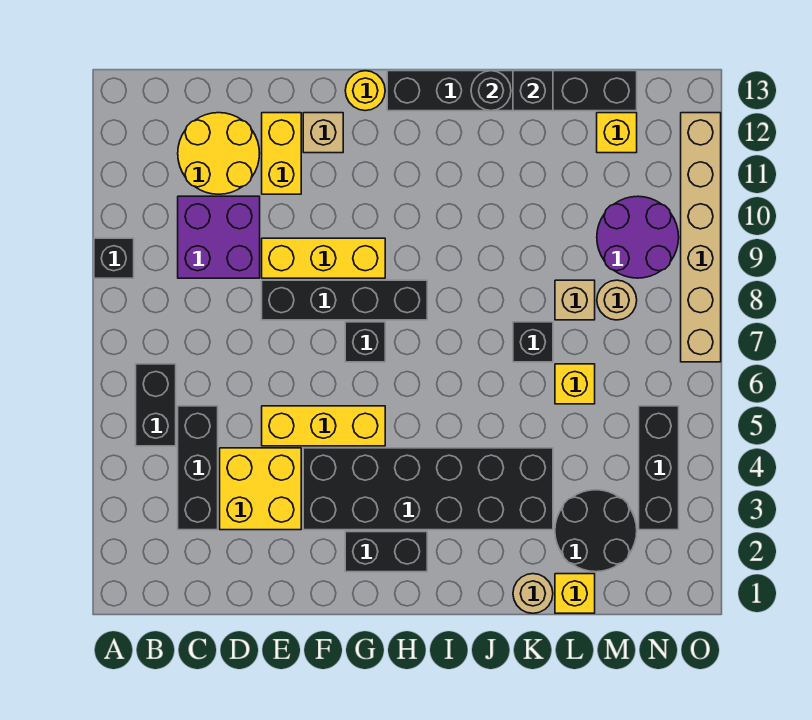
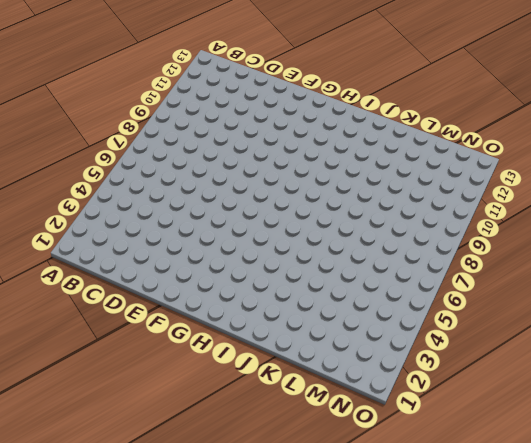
none -> black brick A9 level 1
none -> black brick B5:B6 level 1
none -> black brick C3:C5 level 1

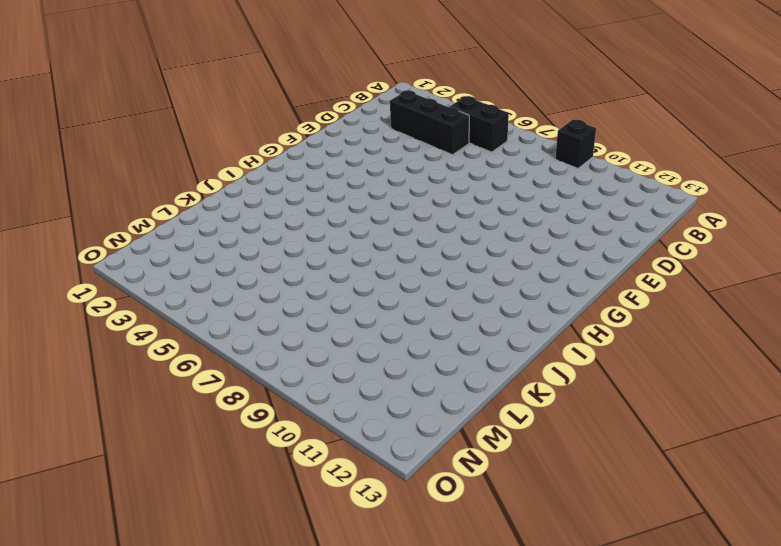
none -> purple brick C9:D10 level 1
none -> yellow round brick C11:D12 level 1
none -> yellow brick D3:E4 level 1

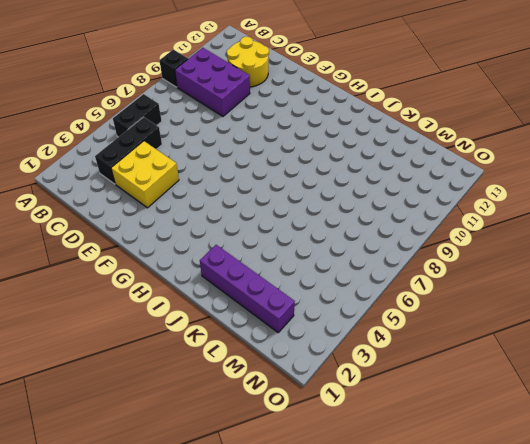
purple brick B9:D10 level 1 -> purple brick C9:D10 level 1
purple brick J2:M2 level 1 -> black round brick L2:M3 level 1
none -> yellow brick E5:G5 level 1
none -> black brick E8:H8 level 1
none -> yellow brick E9:G9 level 1

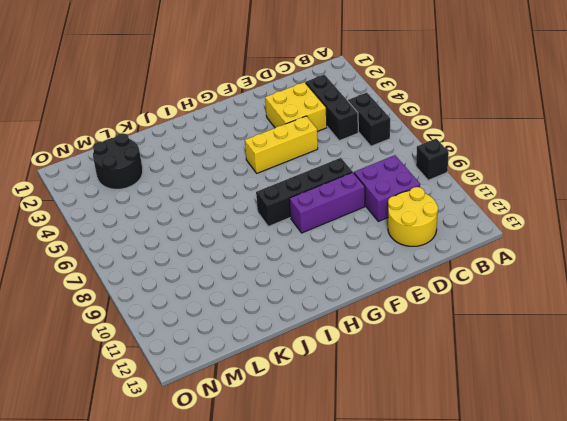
purple brick E9:G9 level 1 -> yellow brick E9:G9 level 1
none -> yellow brick E11:E12 level 1
none -> black brick F3:K4 level 1
none -> tan brick F12 level 1

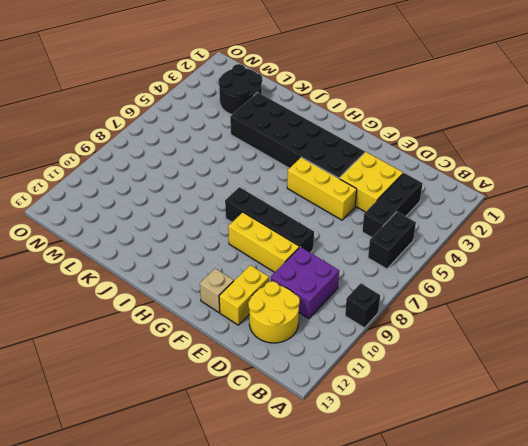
none -> black brick G2:H2 level 1
none -> black brick G7 level 1
none -> yellow round brick G13 level 1

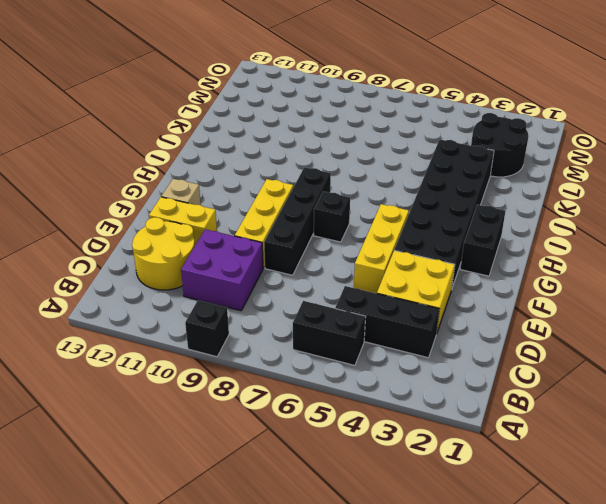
none -> yellow round brick G13 level 1
none -> black brick H13:M13 level 1
none -> tan round brick K1 level 1

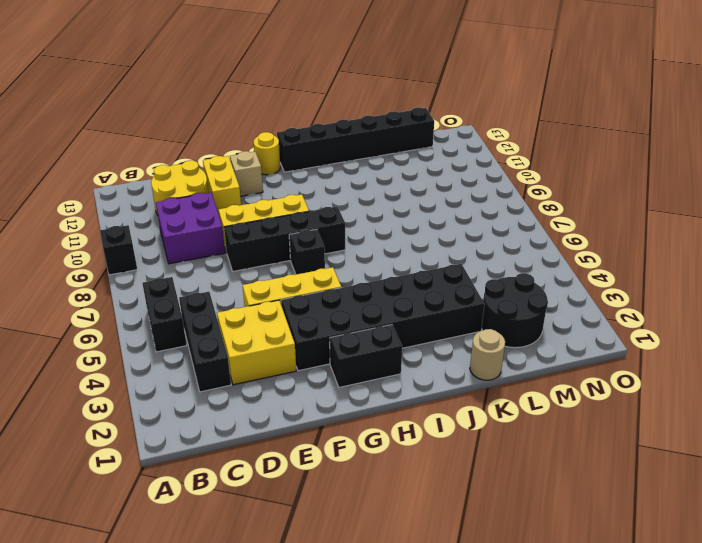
none -> black brick K7 level 1
none -> yellow brick L1 level 1
none -> yellow brick L6 level 1

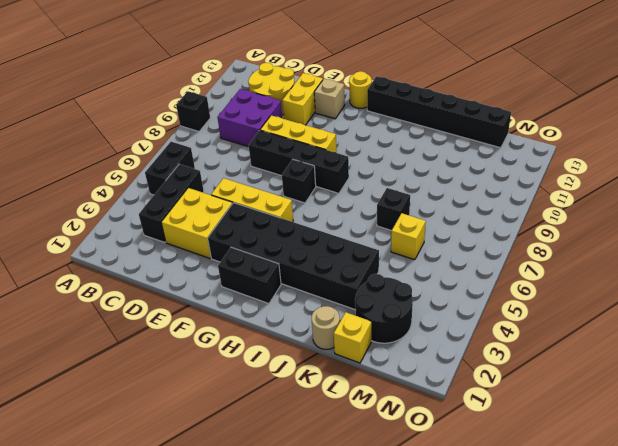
none -> tan brick L8 level 1
none -> tan round brick M8 level 1
none -> purple round brick M9:N10 level 1

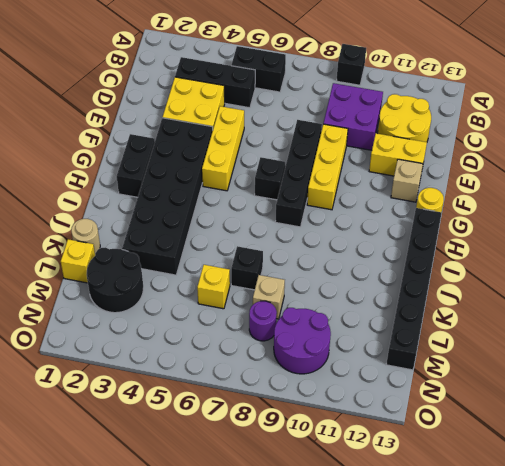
purple round brick M8 level 1 -> tan round brick M8 level 1
none -> yellow brick M12 level 1
none -> black brick N3:N5 level 1
none -> tan brick O7:O12 level 1

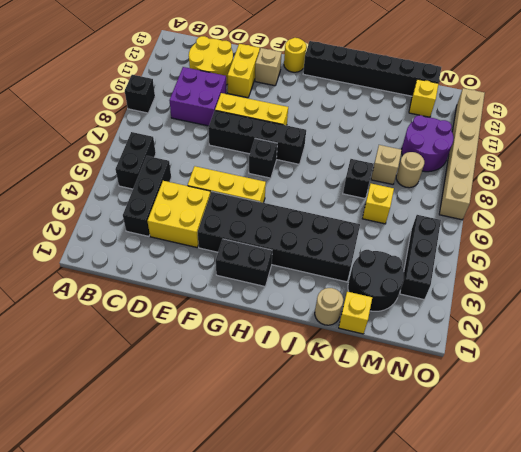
none -> black round brick J13 level 2
none -> black brick K13 level 2

